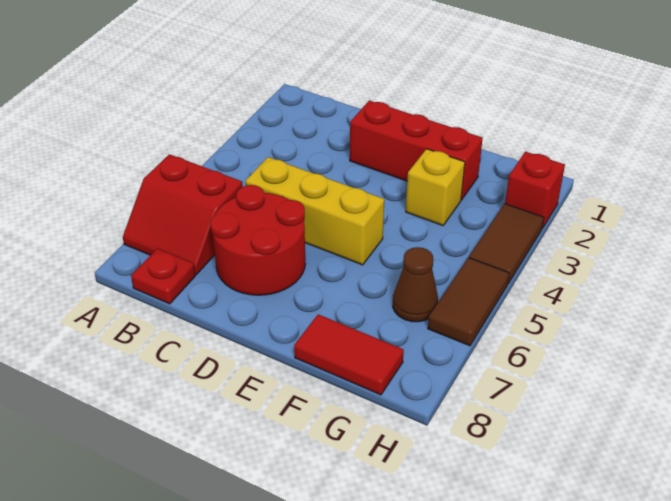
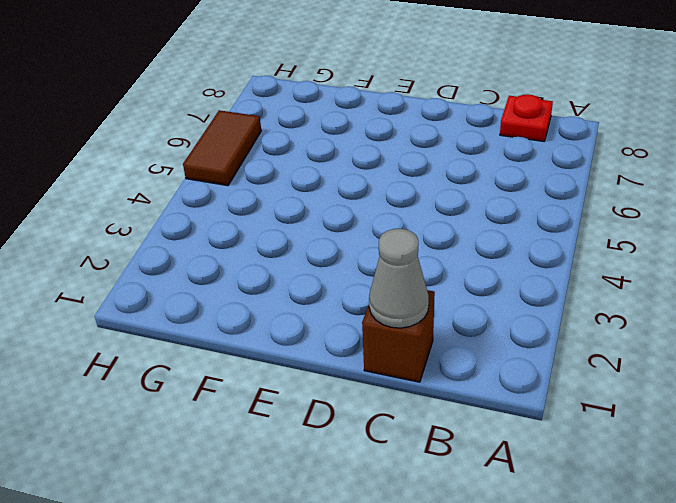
brown brick C1 level 1 -> none
grey cone C1 level 2 -> none
none -> red slope A6:B7 level 1 top 6
none -> yellow brick C5:E5 level 1

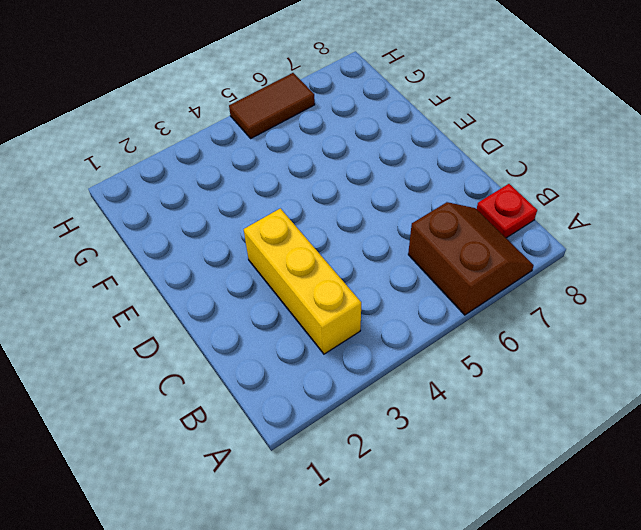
brown slope A6:B7 level 1 top 6 -> red slope A6:B7 level 1 top 6
yellow brick B3:D3 level 1 -> yellow brick C5:E5 level 1
none -> red round brick C6:D7 level 1
none -> red brick D2:F2 level 1

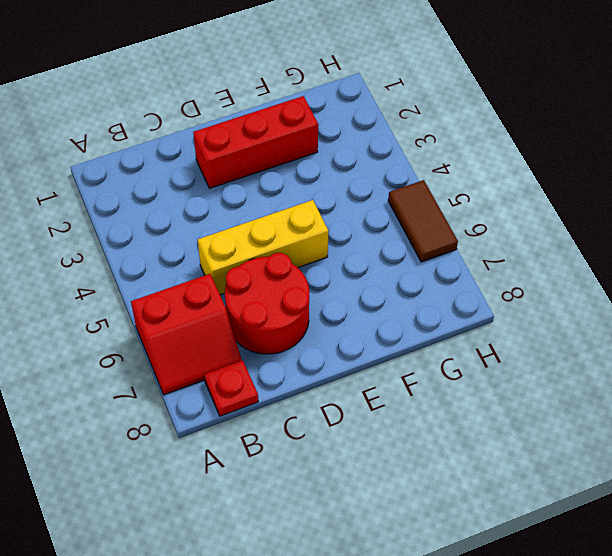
none -> yellow brick F3 level 1
none -> red tile F8:G8 level 1

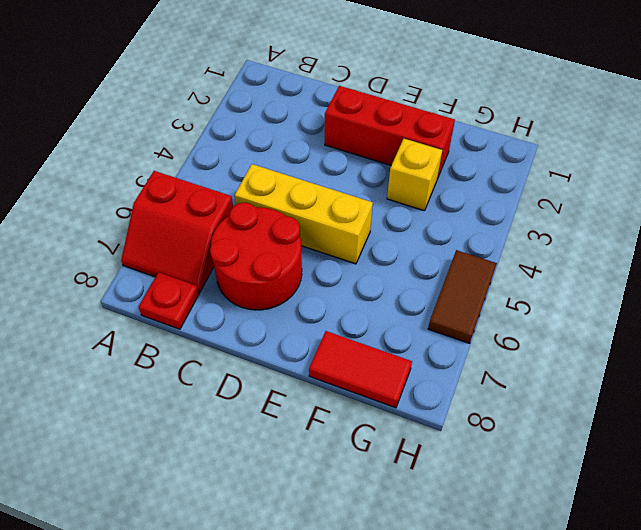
none -> brown cone G6 level 1
none -> red brick H2 level 1

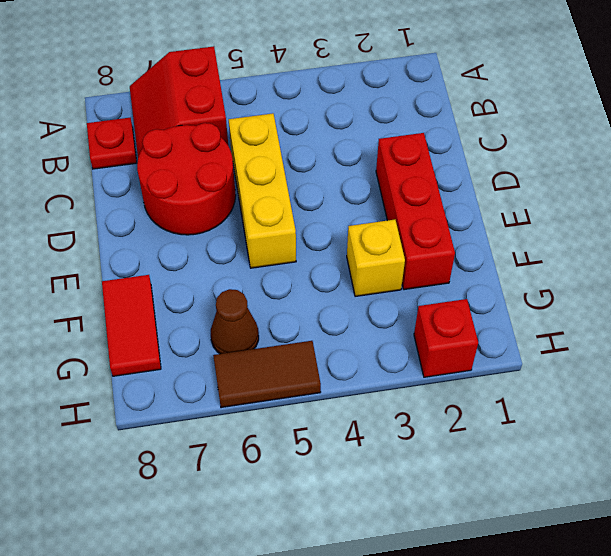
none -> brown tile H3:H4 level 1

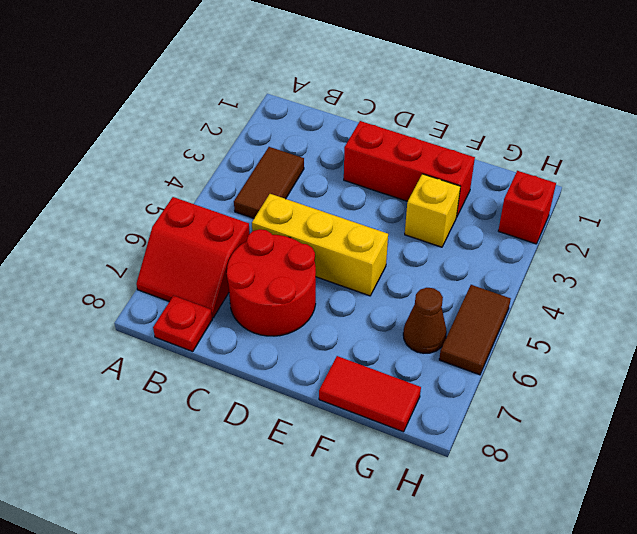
brown tile B3:B4 level 1 -> brown tile H3:H4 level 1

